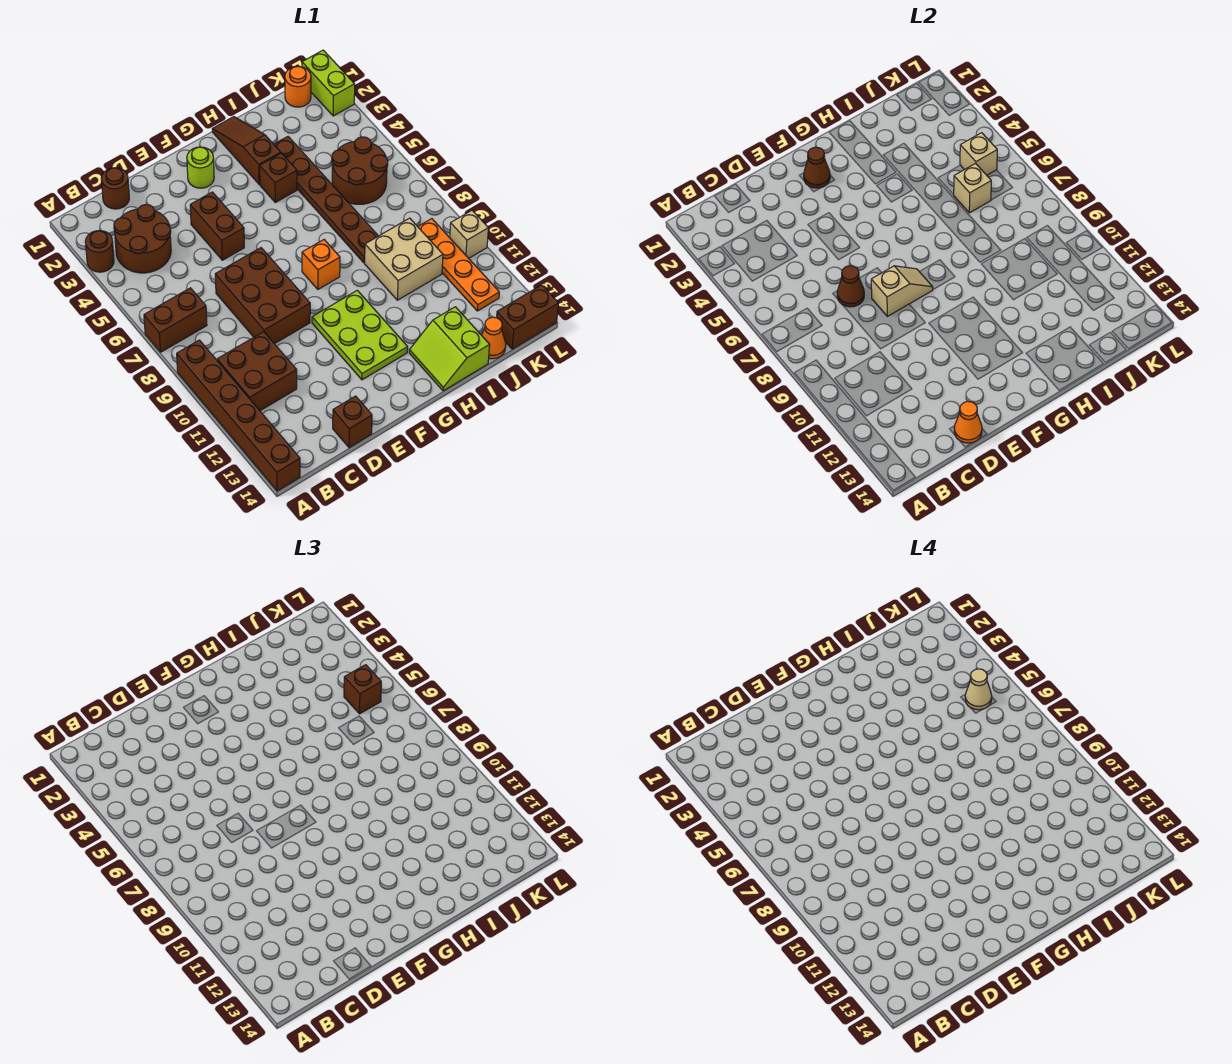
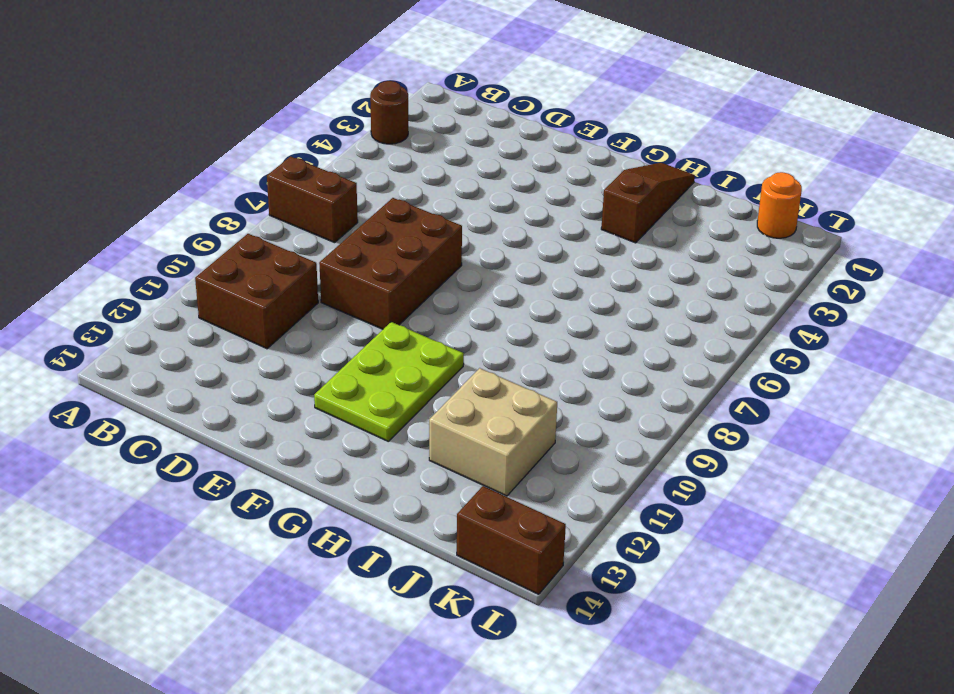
tan brick I11:J12 level 1 -> tan brick I9:J10 level 1
none -> brown brick A9:A14 level 1
none -> brown round brick B3:C4 level 1
none -> brown round brick C1 level 1
none -> brown brick D14 level 1

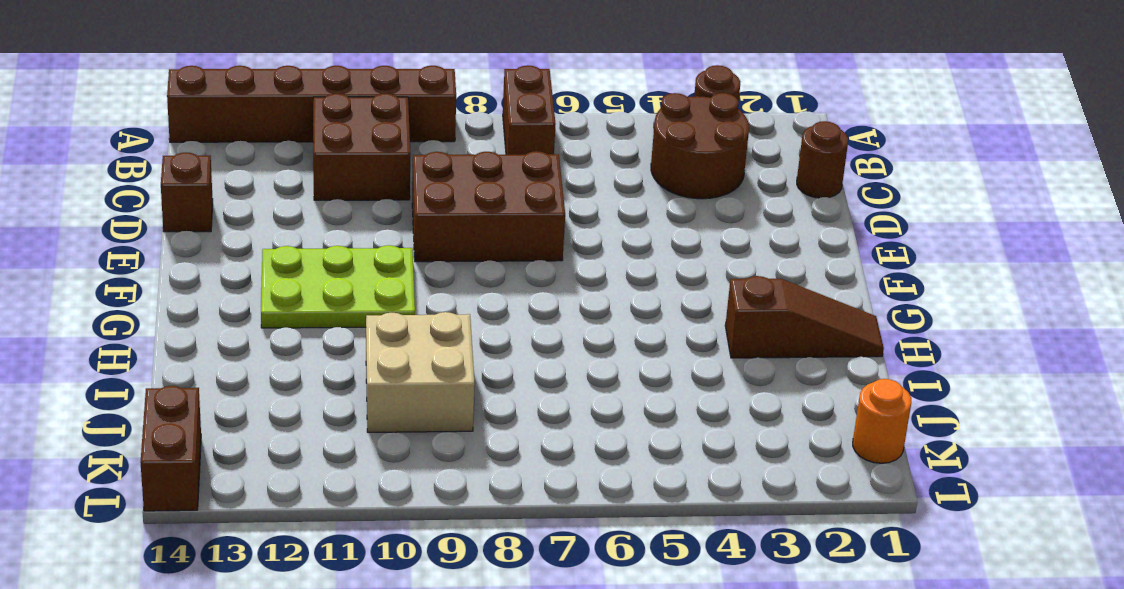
none -> brown brick E4:E5 level 1
none -> lime round brick F2 level 1
none -> orange brick G8 level 1
none -> brown brick H4 level 1

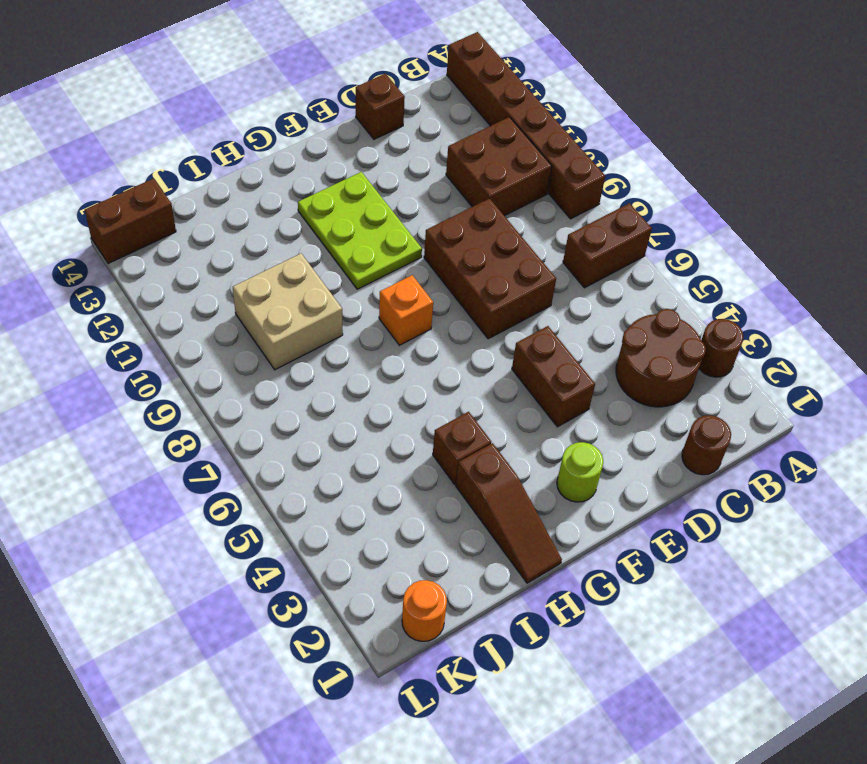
none -> lime slope H13:I14 level 1 top I
none -> brown plate I3:I8 level 1
none -> brown round brick J5:K6 level 1
none -> orange cone J14 level 1

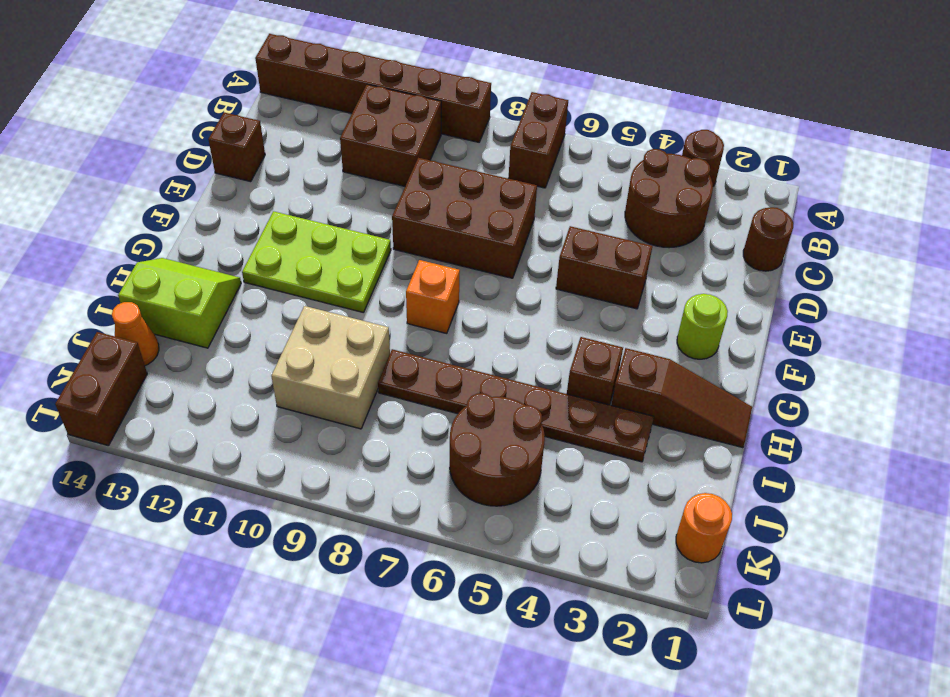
none -> orange plate K9:K12 level 1
none -> lime brick L1:L2 level 1
none -> tan brick L10 level 1
none -> brown cone D7 level 2

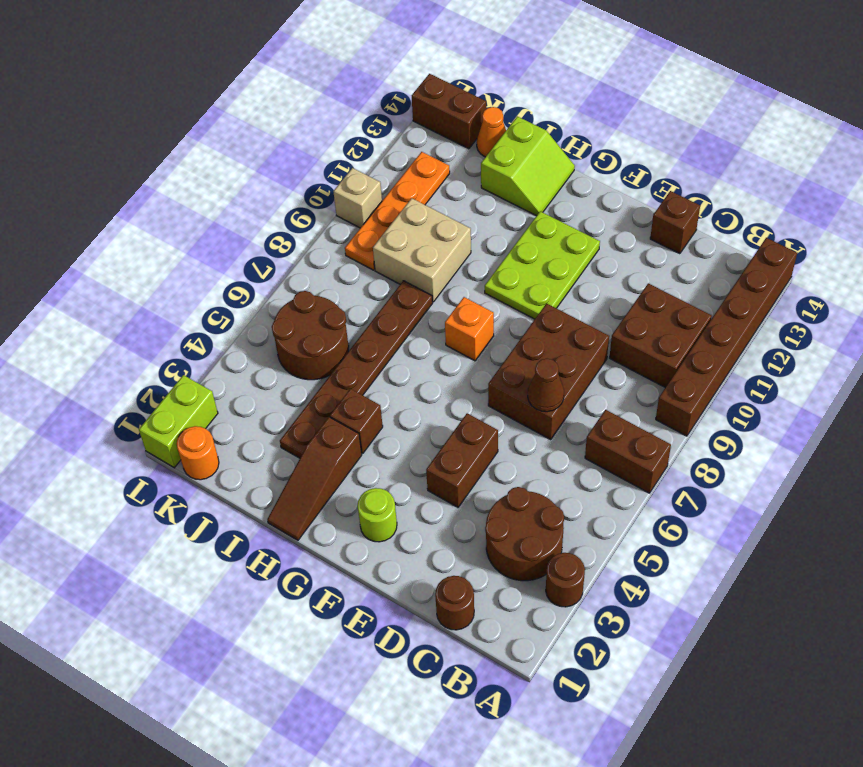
none -> orange cone D14 level 2
none -> tan slope E8:F8 level 2 top E
none -> brown cone F2 level 2
none -> tan brick J6 level 2

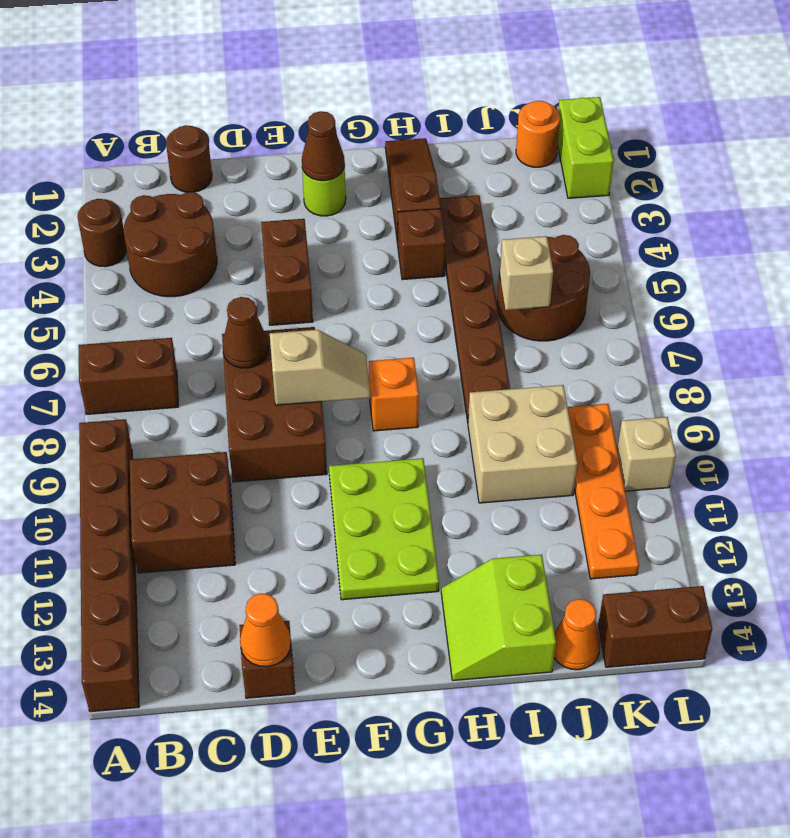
none -> tan brick K5 level 2
none -> brown brick K5 level 3
none -> tan cone K5 level 4

